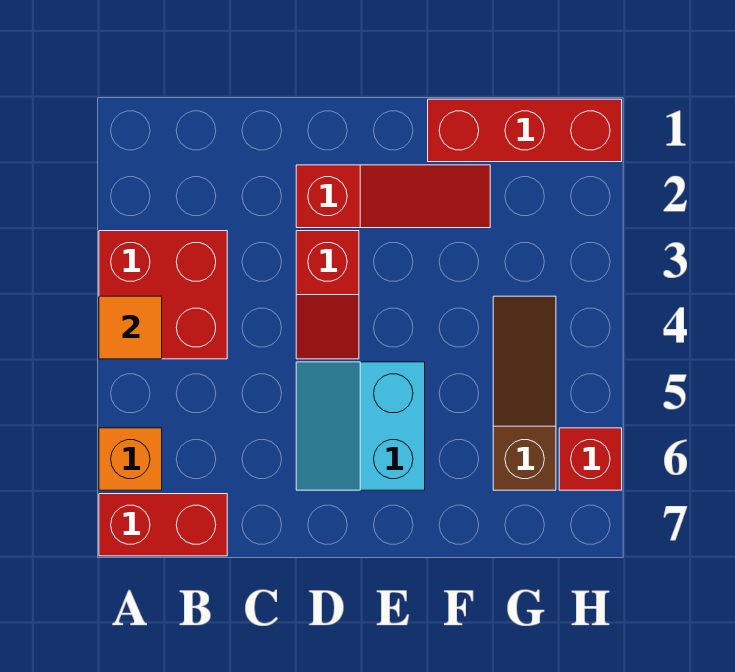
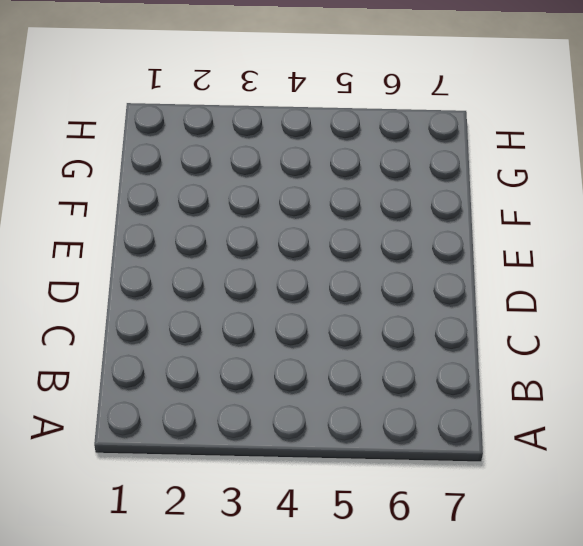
none -> red brick A3:B4 level 1
none -> orange brick A6 level 1

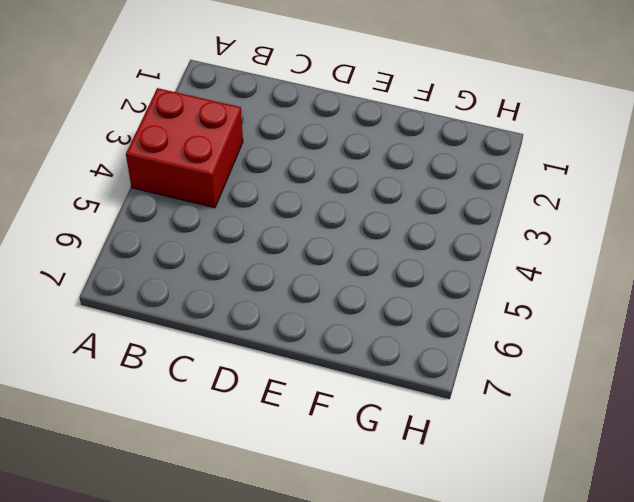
none -> orange brick A6 level 1
none -> red brick A7:B7 level 1

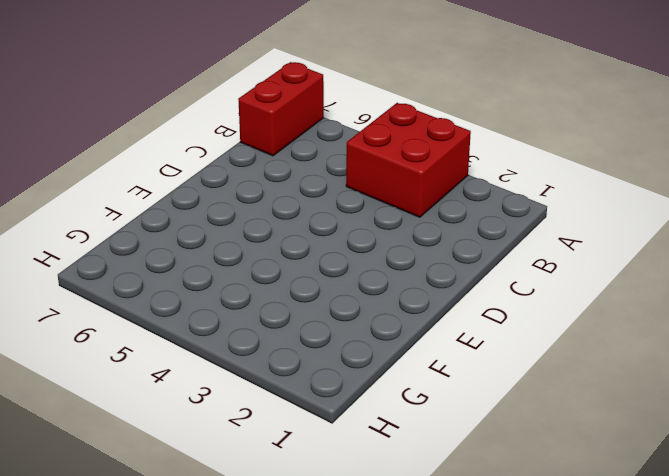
none -> orange brick A6 level 1
none -> red slope D2:F2 level 1 top D

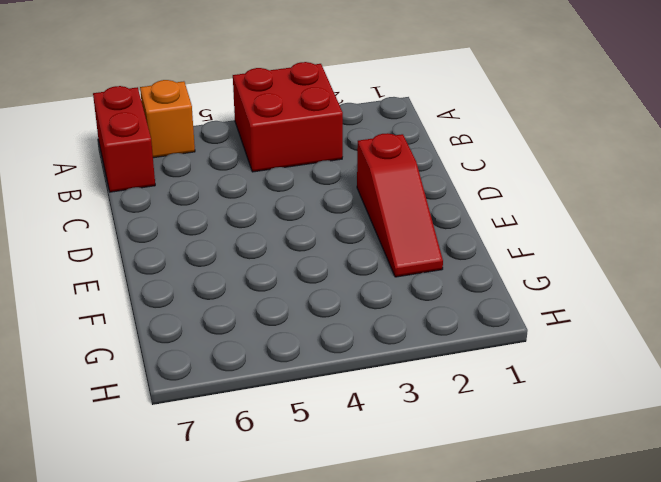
none -> red slope D3:D4 level 1 top 3
none -> cyan slope D5:E6 level 1 top E

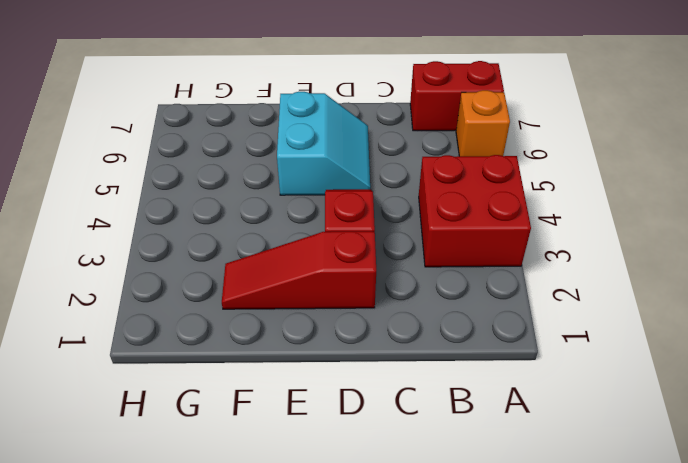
none -> red brick F1:H1 level 1
none -> brown slope G4:G6 level 1 top 6

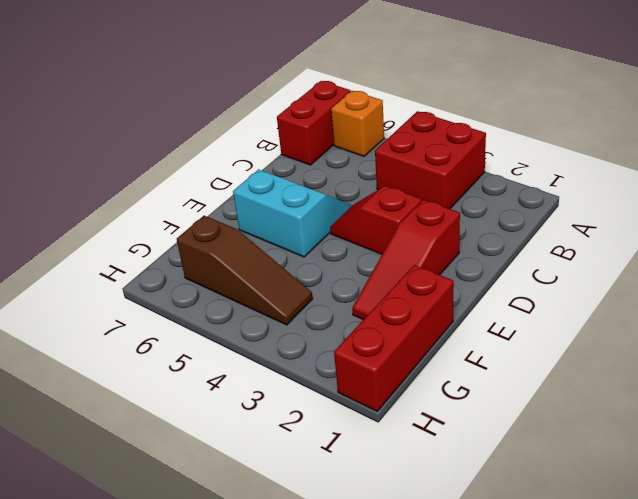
none -> red brick H6 level 1
none -> orange tile A4 level 2

